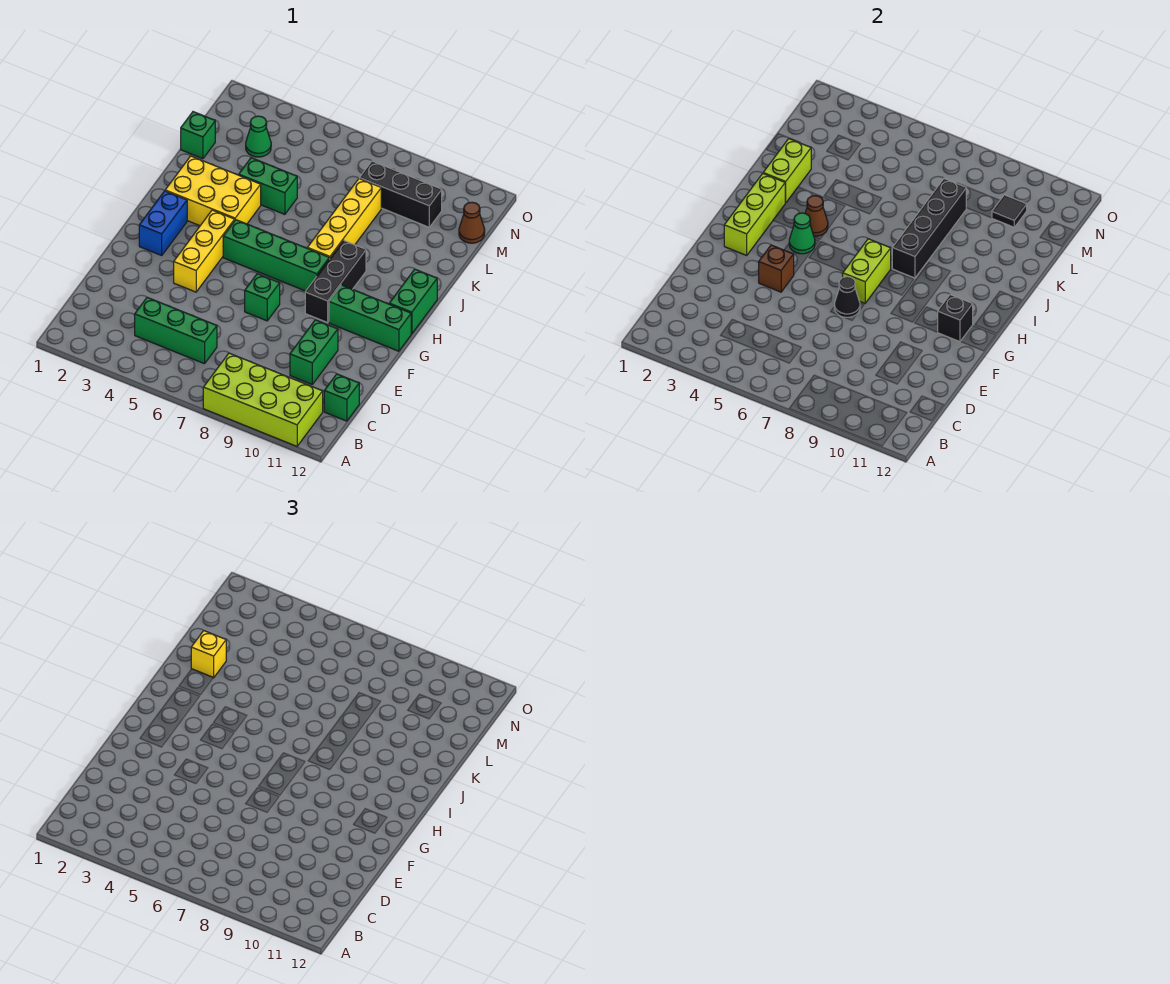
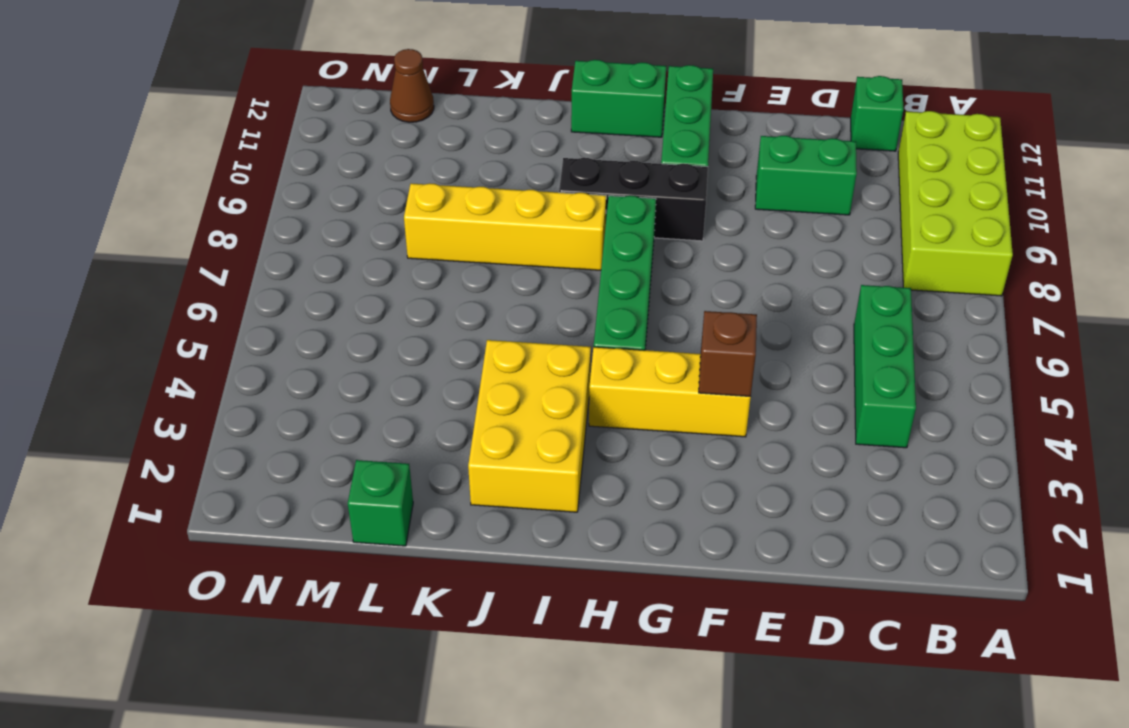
none -> green brick F7 level 1
none -> blue brick G2:H2 level 1
none -> green brick K4:K5 level 1

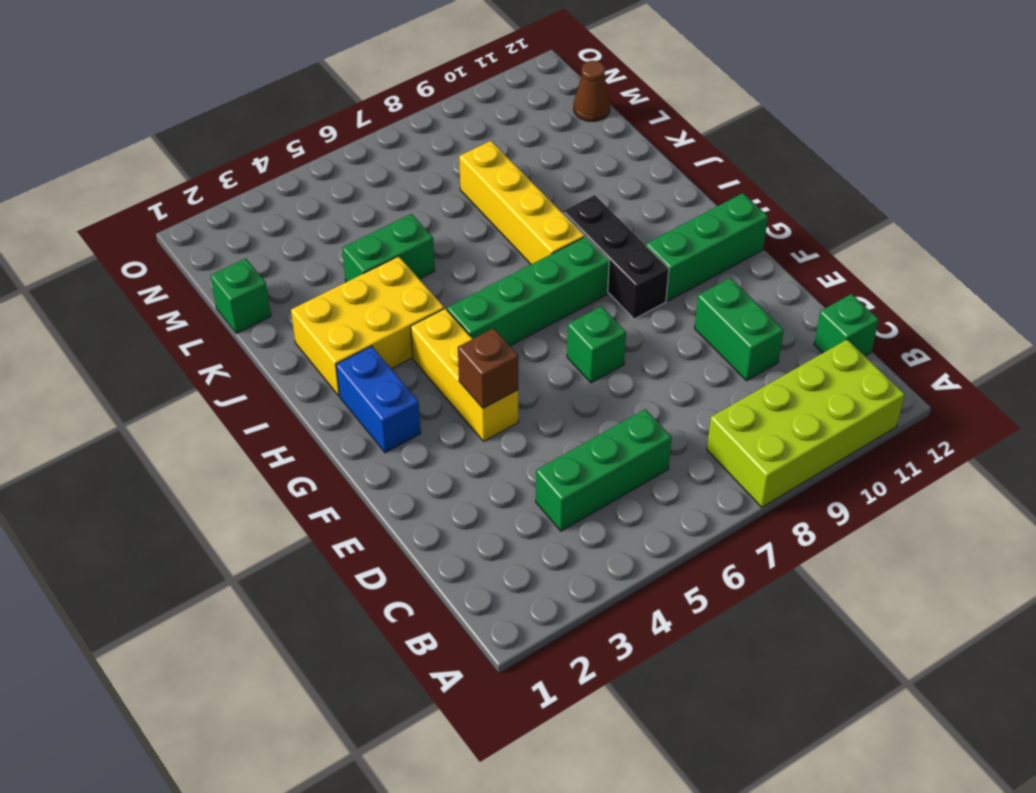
none -> green brick H12:I12 level 1
none -> green cone M3 level 1
none -> black brick M8:M10 level 1

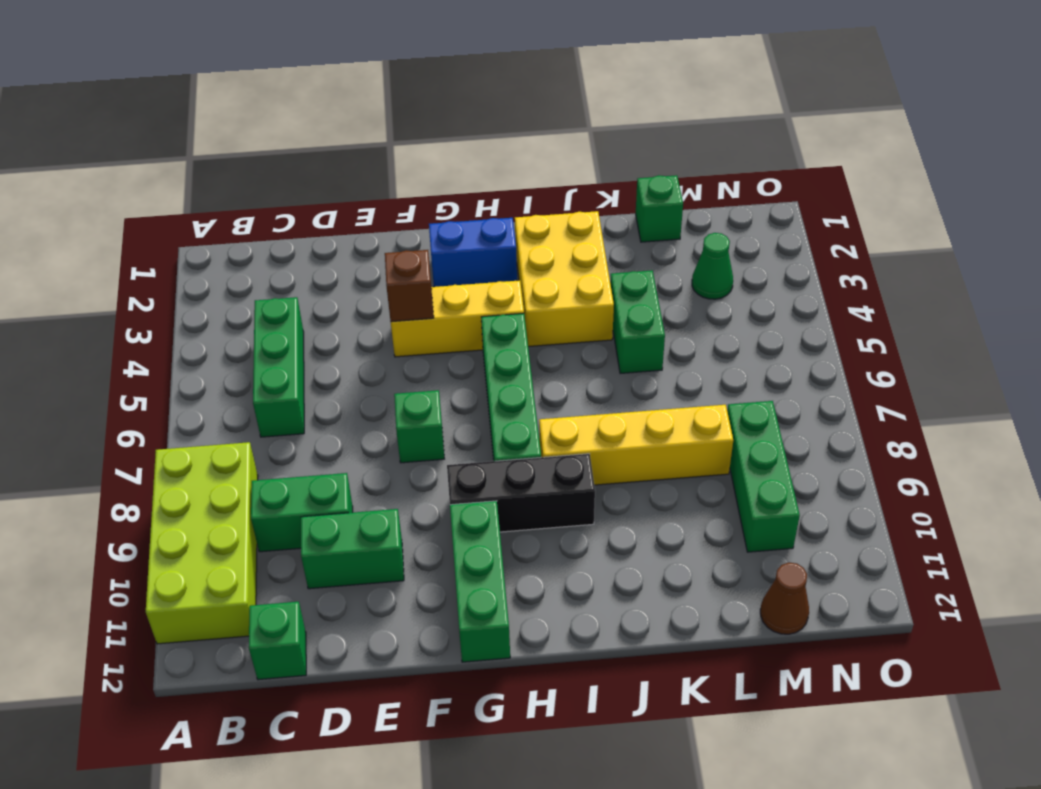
green brick C9:D9 level 1 -> green brick H12:I12 level 1
green brick M8:M10 level 1 -> black brick M8:M10 level 1
none -> black cone F7 level 2
none -> lime brick G2:I2 level 2
none -> lime brick G7:H7 level 2

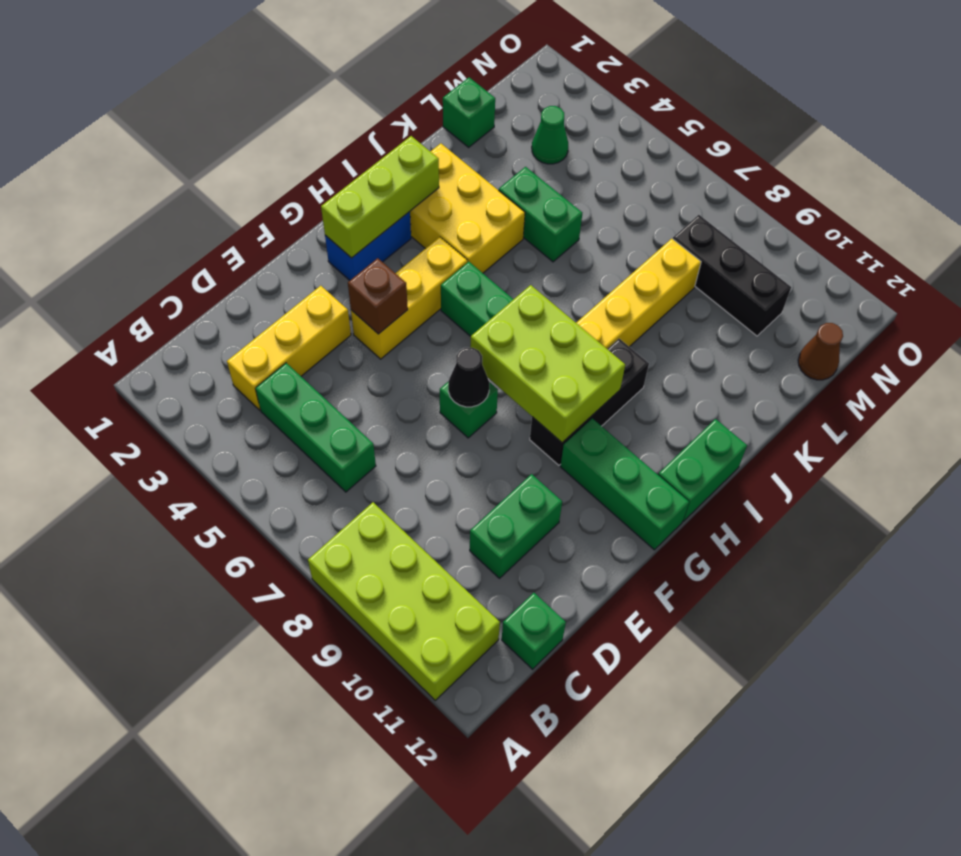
yellow brick C3:E3 level 1 -> none
lime brick G7:H9 level 2 -> lime brick G7:H7 level 2
none -> black brick G11 level 2
none -> green cone H4 level 2
none -> brown cone I4 level 2

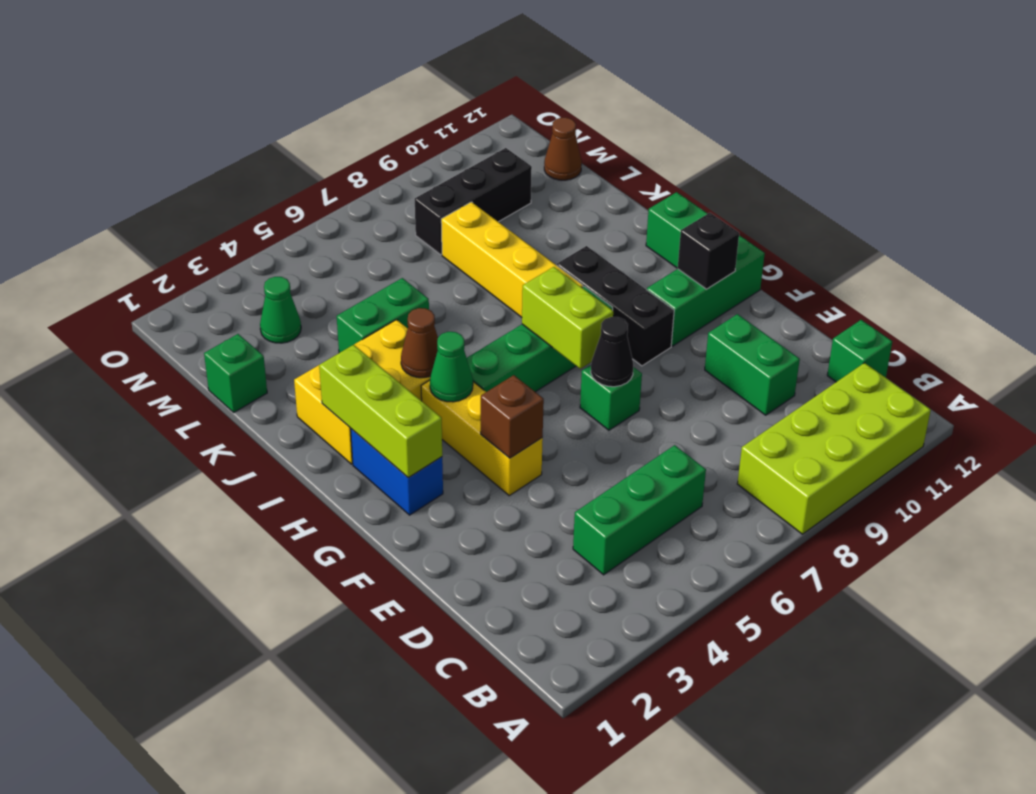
none -> black brick I8:L8 level 2
none -> lime brick J2:K2 level 2
none -> black tile M10 level 2

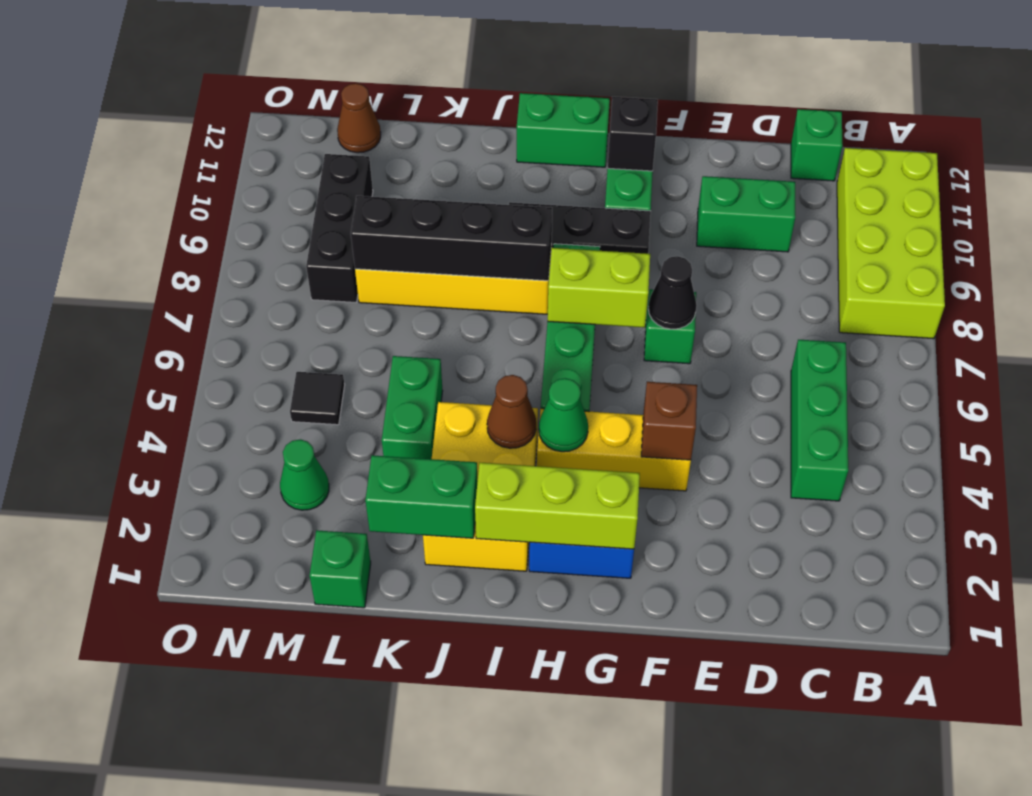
green brick J2:K2 level 2 -> lime brick J2:K2 level 2
black tile M5 level 1 -> black tile M10 level 2
none -> yellow brick K2 level 3

